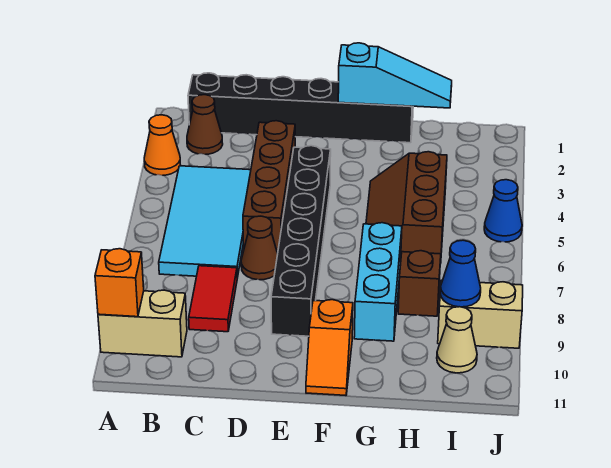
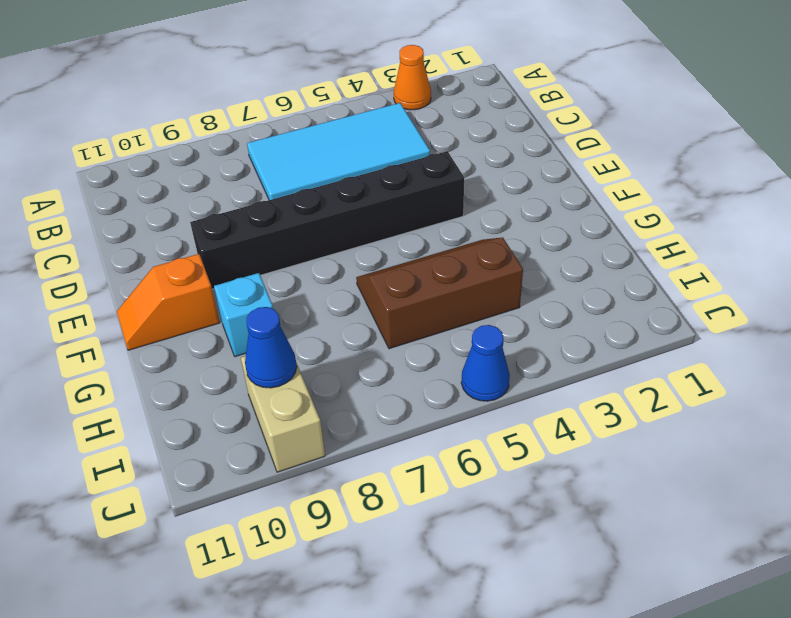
cyan brick G9 level 1 -> cyan brick G7:G9 level 1
none -> tan brick A10:B10 level 1
none -> black brick B1:G1 level 1
none -> brown cone B2 level 1

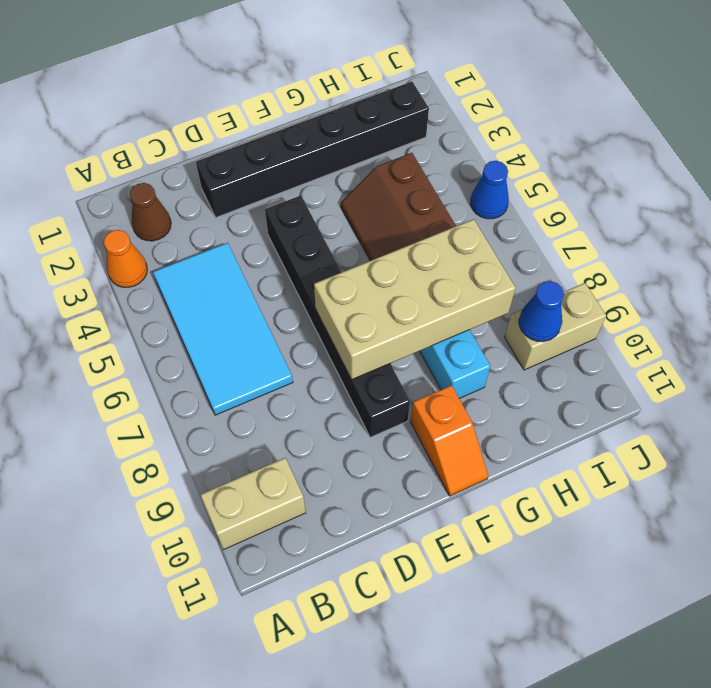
black brick D2:I2 level 1 -> black brick B1:G1 level 1
tan brick E7:H8 level 2 -> none
none -> red tile C8:C9 level 1
none -> brown brick D3:D6 level 1
none -> brown cone D7 level 1

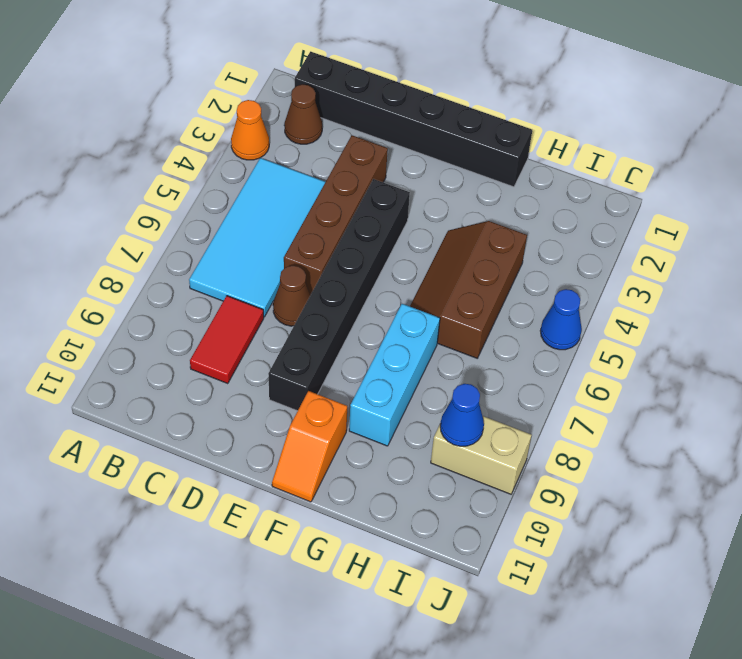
none -> tan brick A10:B10 level 1
none -> brown brick H8 level 1
none -> tan cone I10 level 1

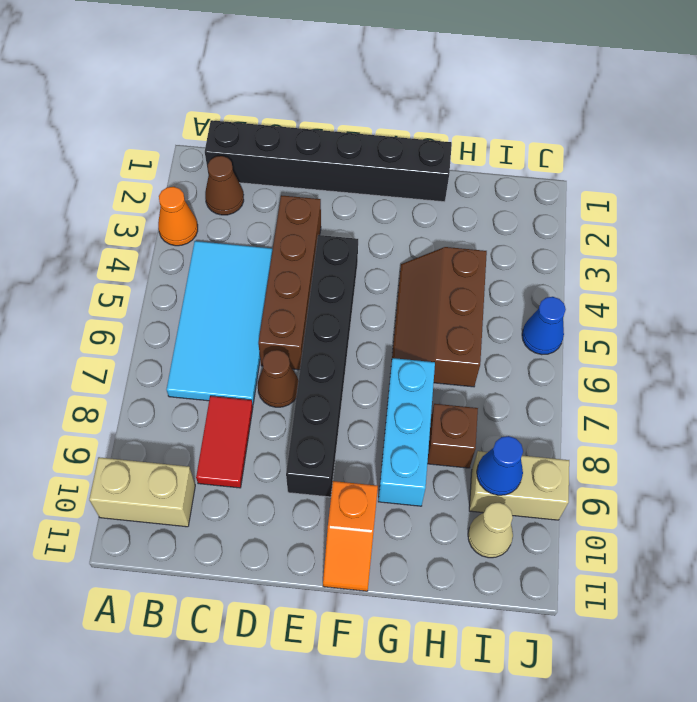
none -> orange brick A10 level 2
none -> cyan slope F1:H1 level 2 top F

